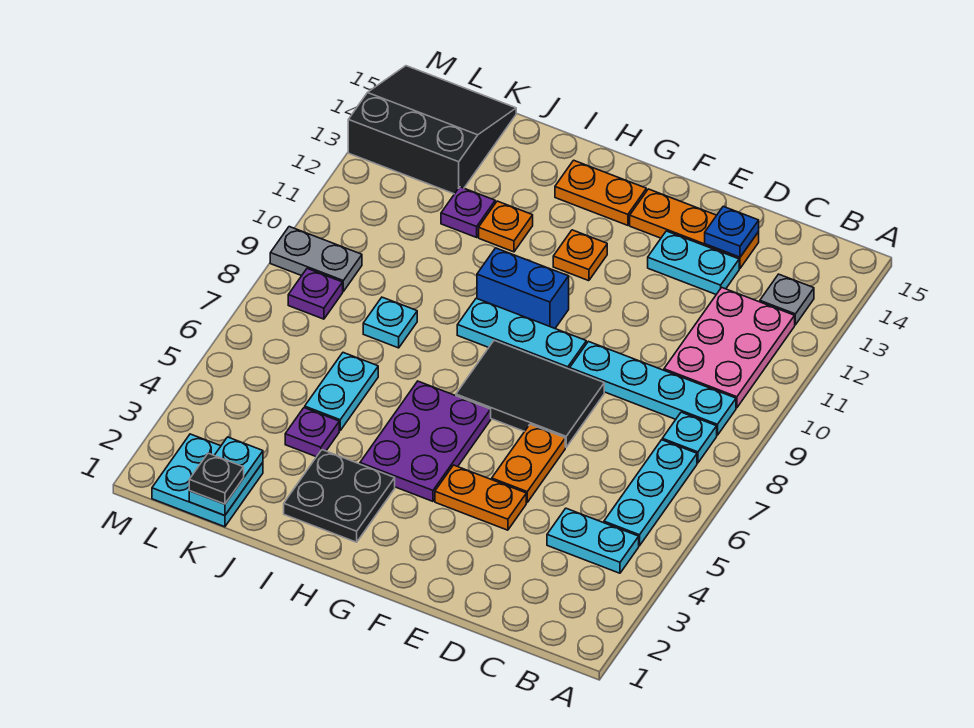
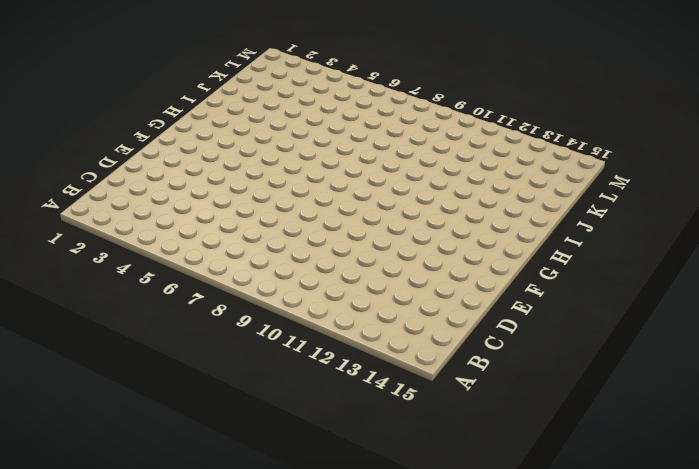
none -> cyan plate B4:C4 level 1
none -> cyan plate B5:B7 level 1
none -> cyan plate B8 level 1

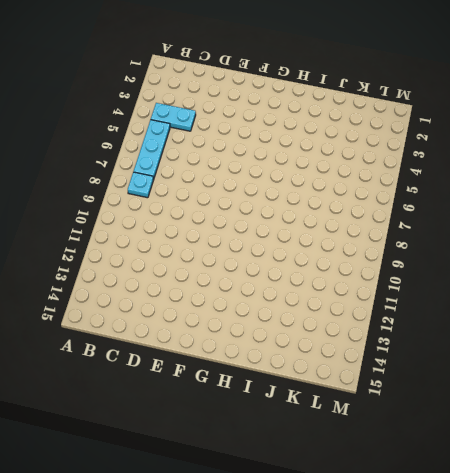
none -> cyan plate B9:E9 level 1
none -> pink plate B10:C12 level 1
none -> grey plate B13 level 1

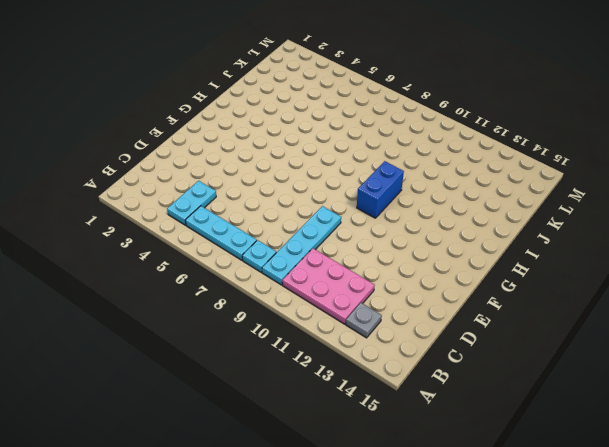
none -> cyan plate D13:E13 level 1
none -> orange plate D14:F14 level 1
none -> orange plate E4:F4 level 1

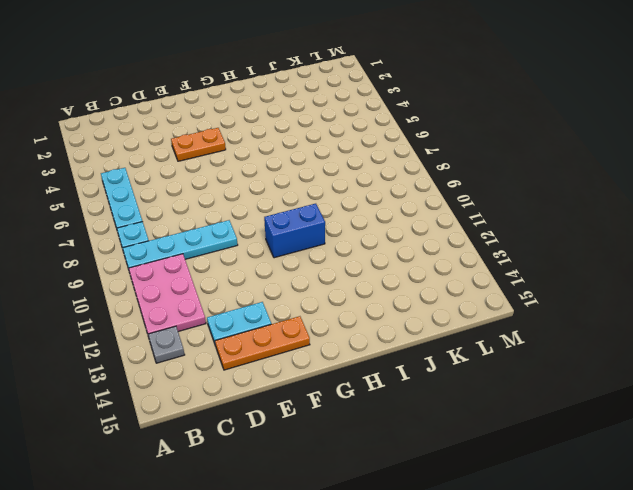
none -> cyan plate B4:C4 level 1
none -> orange plate E5:E6 level 1
none -> black tile E7:G8 level 1

